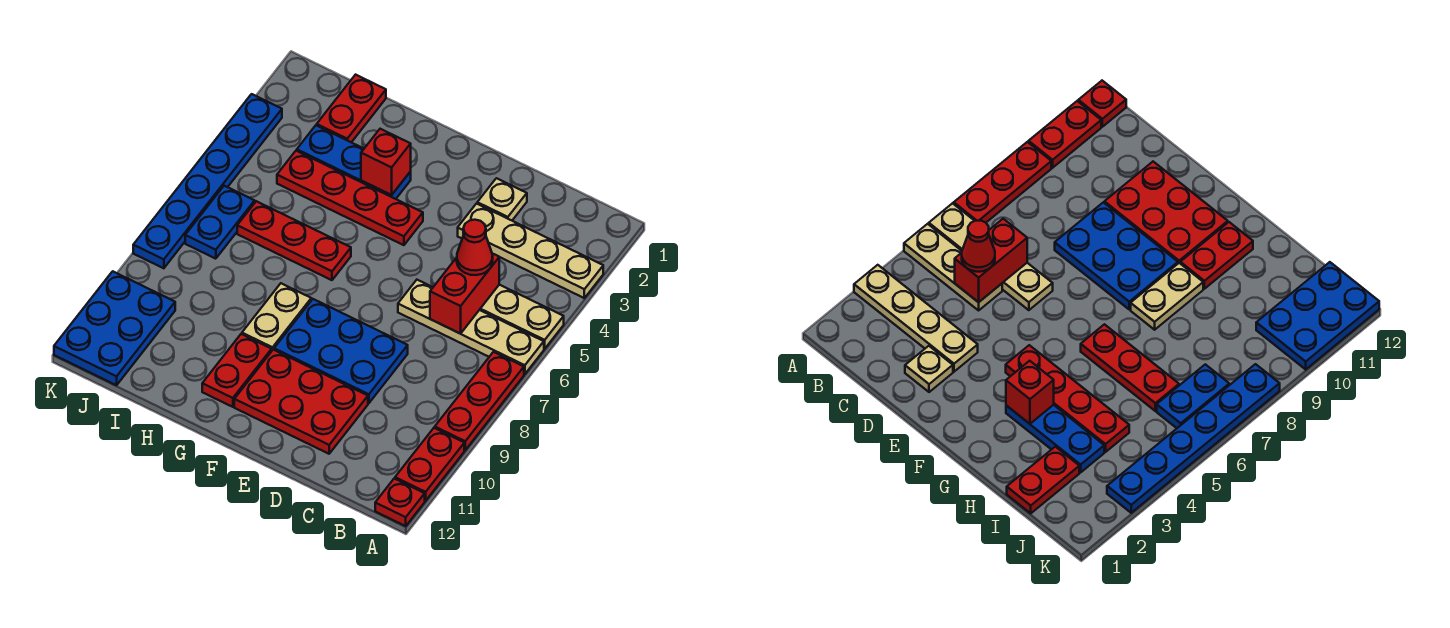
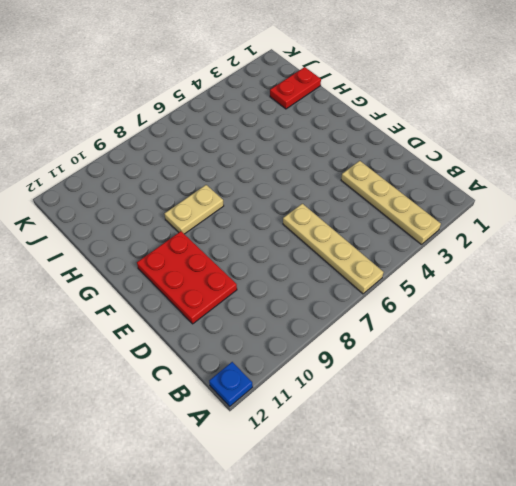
blue plate A12 level 1 -> red plate A12 level 1
none -> tan plate A5:C5 level 1
none -> red plate A7:A9 level 1
none -> red plate A10:A11 level 1

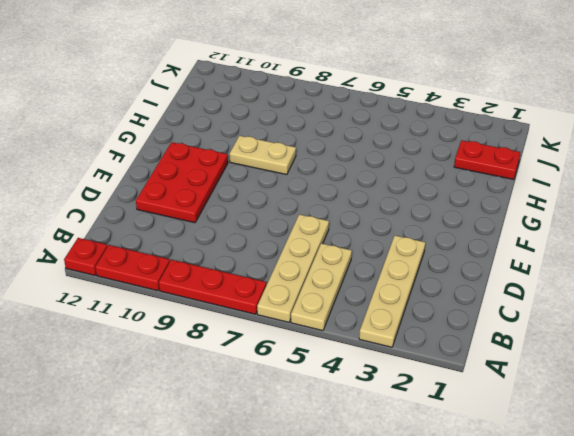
none -> tan plate D2 level 1
none -> blue plate D8:F9 level 1
none -> red plate F4:I4 level 1

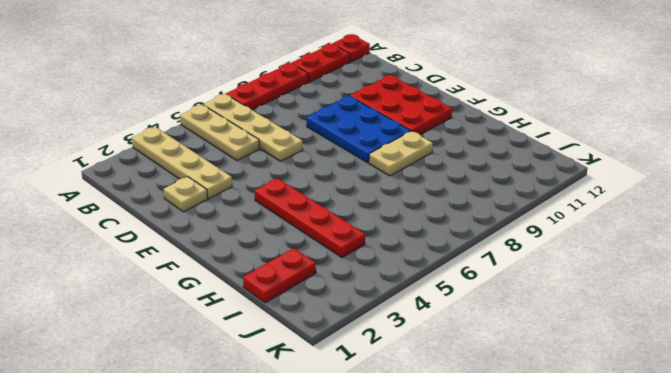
none -> blue plate G3:I3 level 1
none -> red plate G6:I6 level 1
none -> red plate G10:G11 level 1

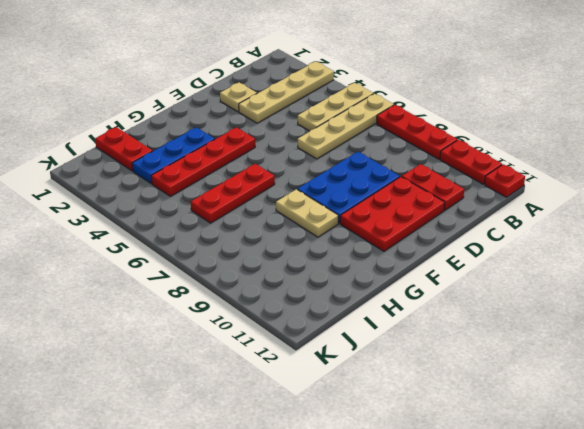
red plate C10:C11 level 1 -> red plate G10:G11 level 1
none -> blue plate J6:J7 level 1
none -> blue plate J10:K12 level 1
none -> blue plate K3:K8 level 1

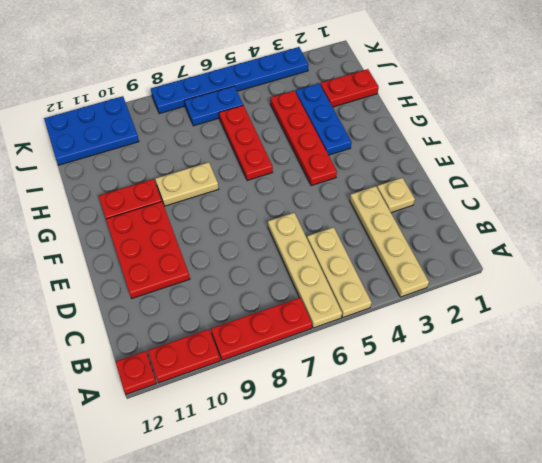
none -> blue plate D8:F9 level 1
none -> red brick C5:C6 level 2
none -> red brick G3 level 2

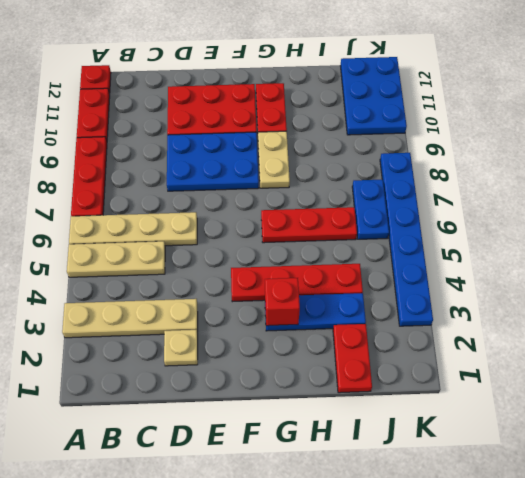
none -> red brick C5:C6 level 2
none -> red cone C5 level 3

